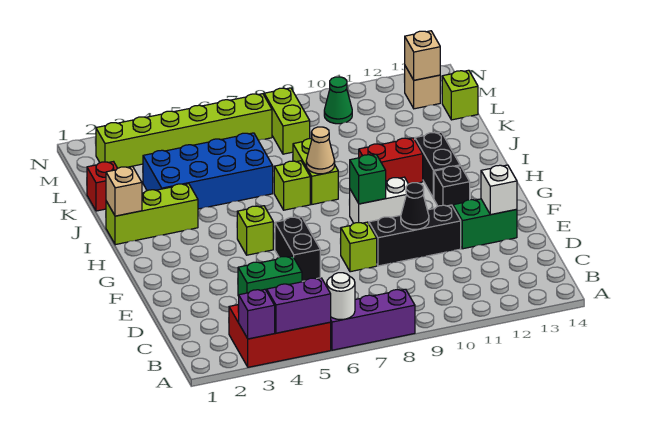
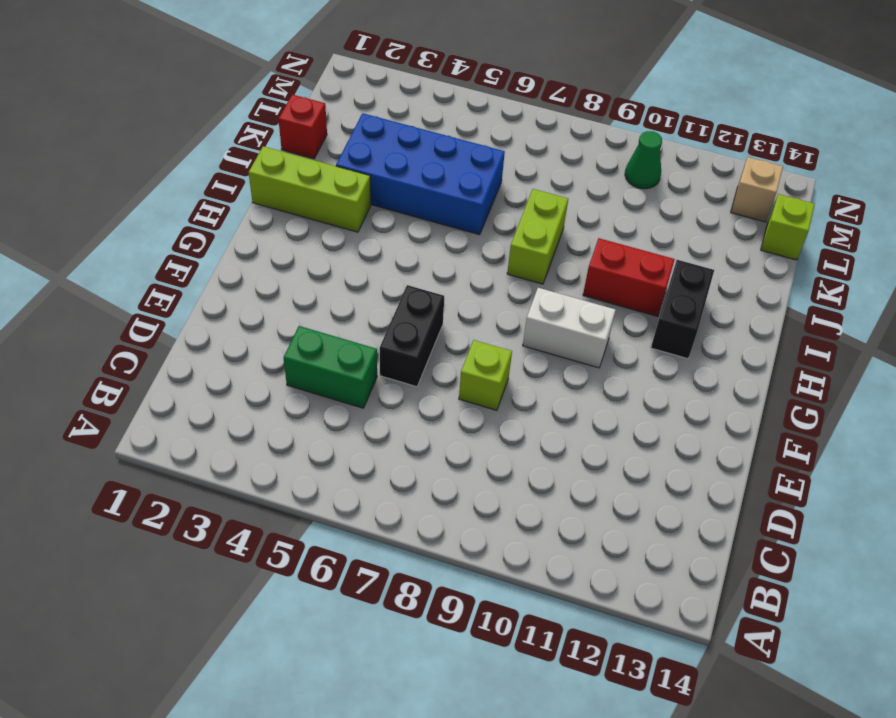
none -> red brick A3:B5 level 1
none -> purple brick A6:A8 level 1
none -> black brick E9:E11 level 1
none -> green brick E12:E13 level 1

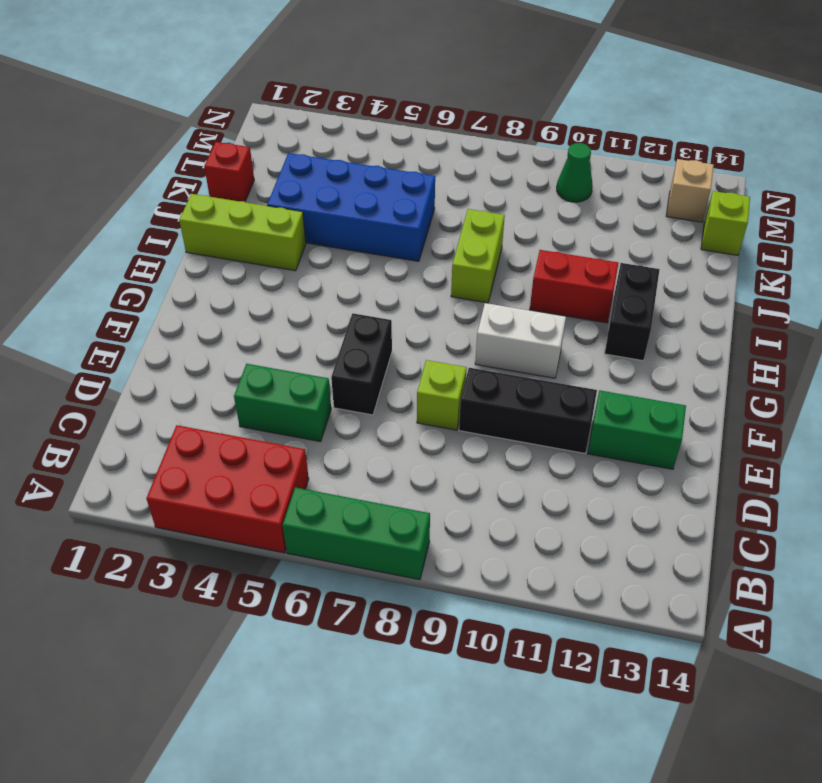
green brick A6:A8 level 1 -> purple brick A6:A8 level 1
none -> lime brick G5 level 1
none -> black brick G12 level 1
none -> lime brick I7 level 1
none -> lime brick L8:M8 level 1

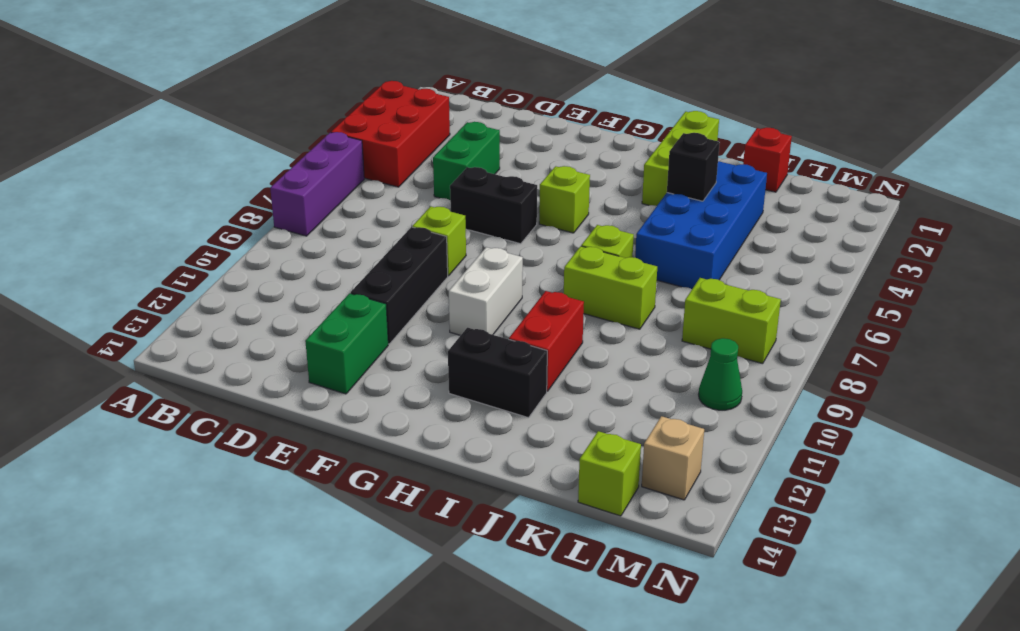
black brick J4 level 2 -> black brick G12 level 1
none -> lime brick M2:M7 level 1
none -> purple brick A3 level 2
none -> purple brick A4:A5 level 2
none -> white round brick A6 level 2

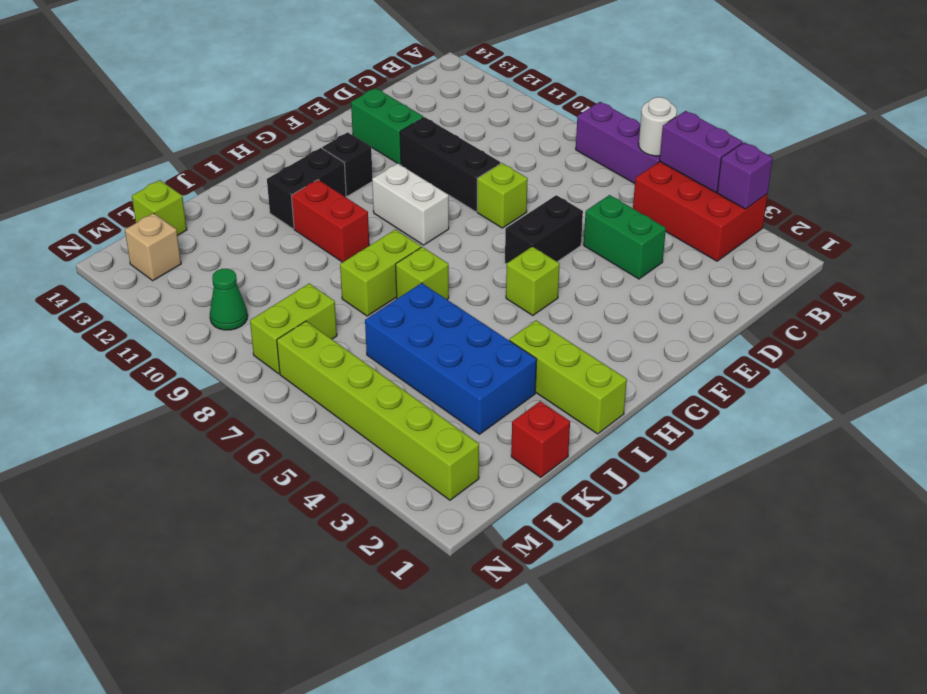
none -> black cone E10 level 2
none -> white brick E13 level 2
none -> green brick G9 level 2
none -> tan brick I1 level 2

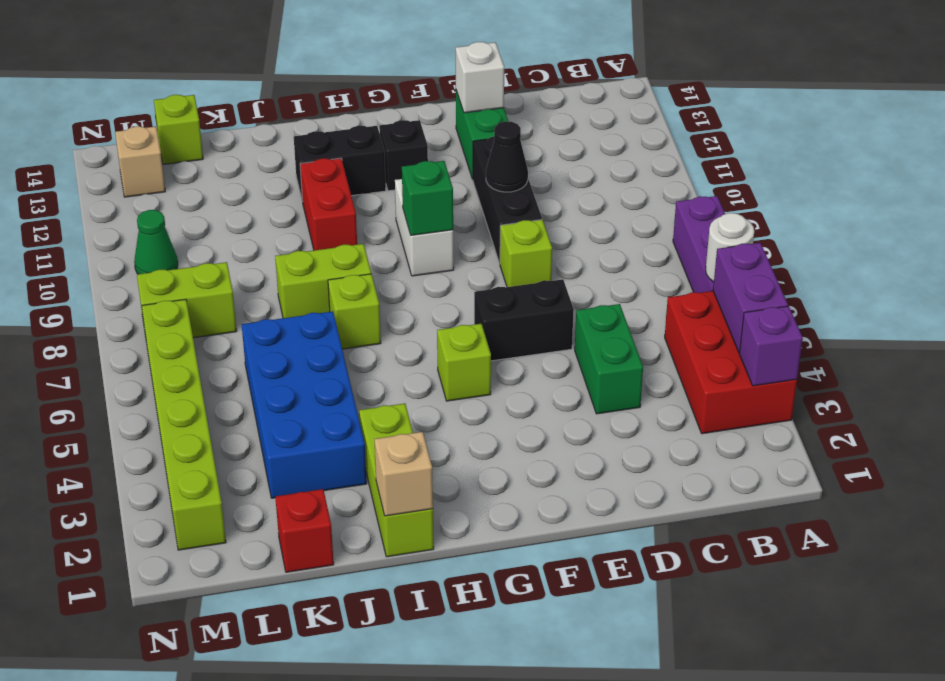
none -> tan cone I8 level 2
none -> tan brick M13 level 2

